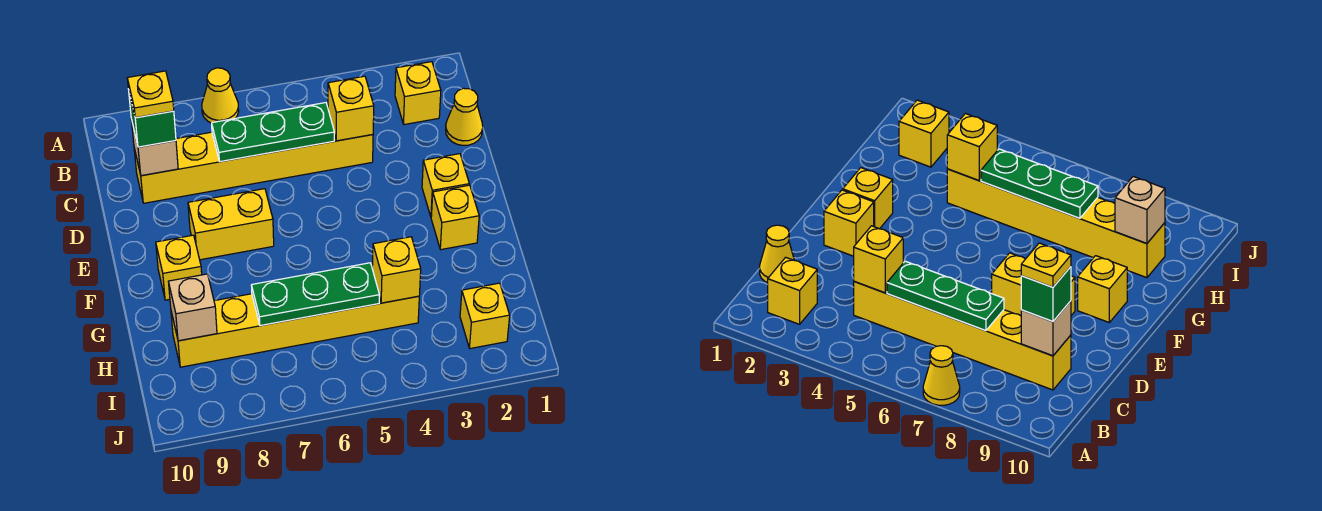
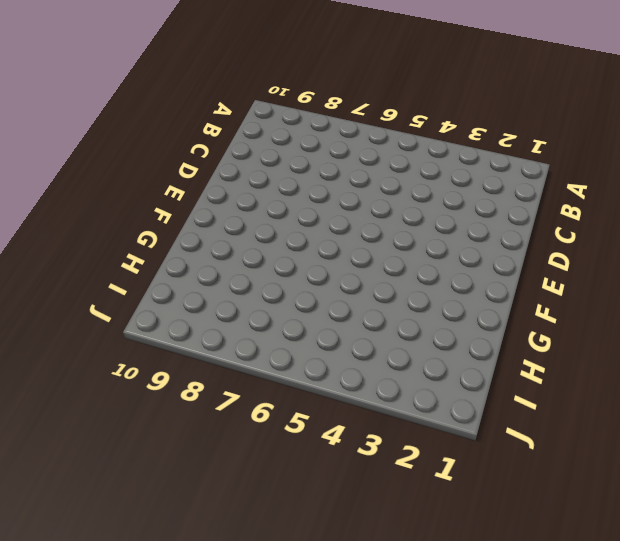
none -> yellow cone A7 level 1
none -> yellow brick B2 level 1
none -> yellow cone C1 level 1

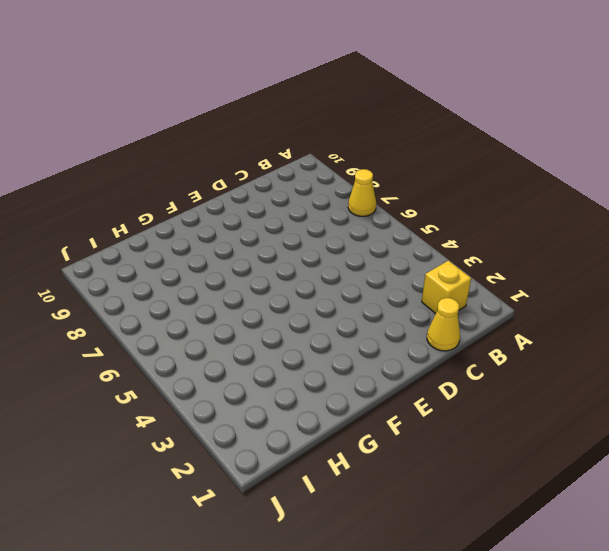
none -> yellow brick C4:C9 level 1
none -> yellow brick E2 level 1
none -> yellow brick E7:E8 level 1

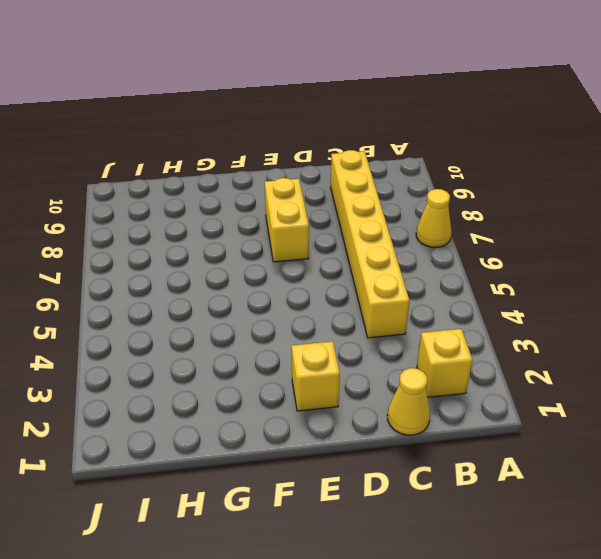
none -> yellow brick F2 level 1
none -> yellow brick F9 level 1
none -> yellow brick H4:H9 level 1

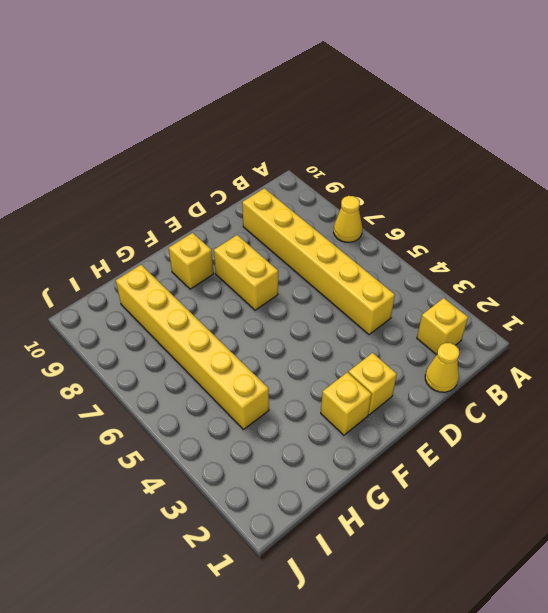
none -> yellow brick I2 level 1
none -> yellow brick C4 level 2
none -> green plate C5:C7 level 2

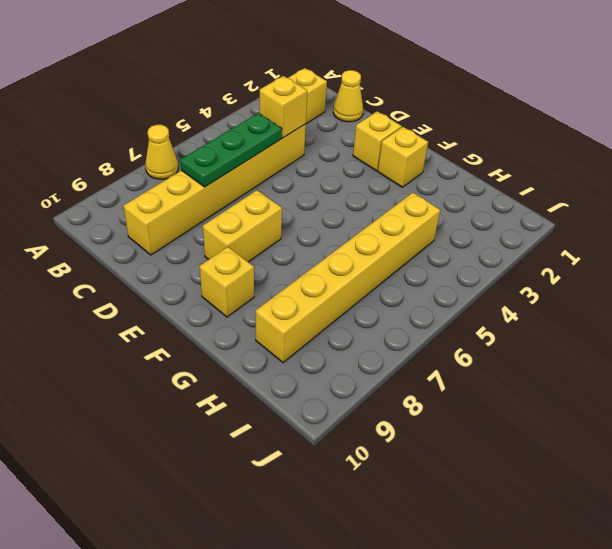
none -> yellow brick I2 level 1
none -> tan brick C9 level 2
none -> yellow brick H4 level 2

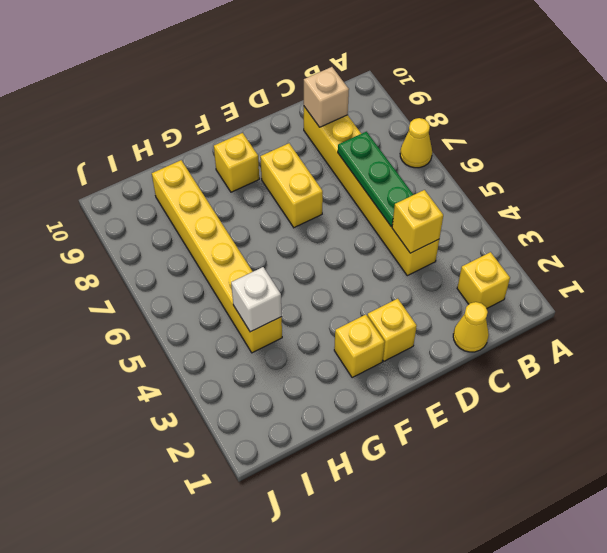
white brick H4 level 2 -> yellow brick H4 level 2
none -> yellow brick I2 level 1
none -> green plate H5:H7 level 2
none -> tan brick H9 level 2

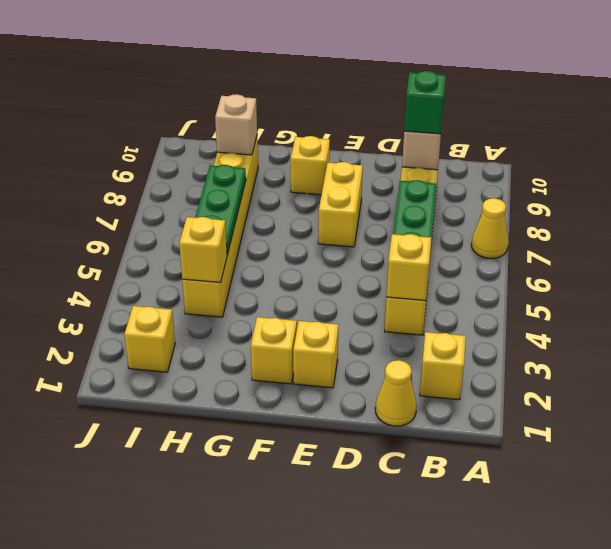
none -> yellow plate C9 level 4

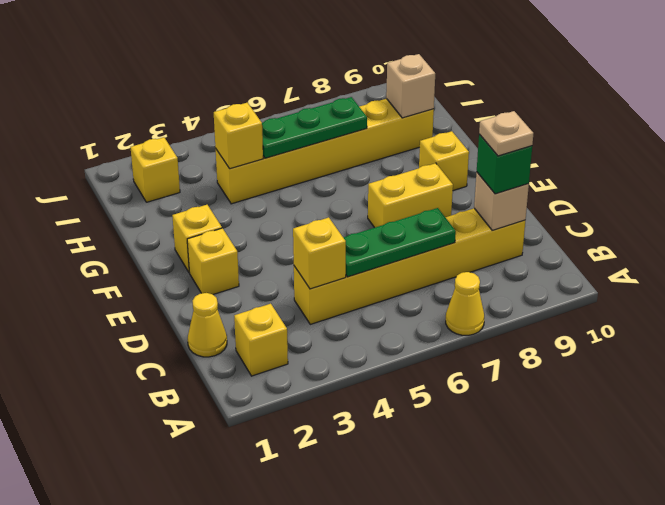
tan plate C9 level 4 -> yellow plate C9 level 4

